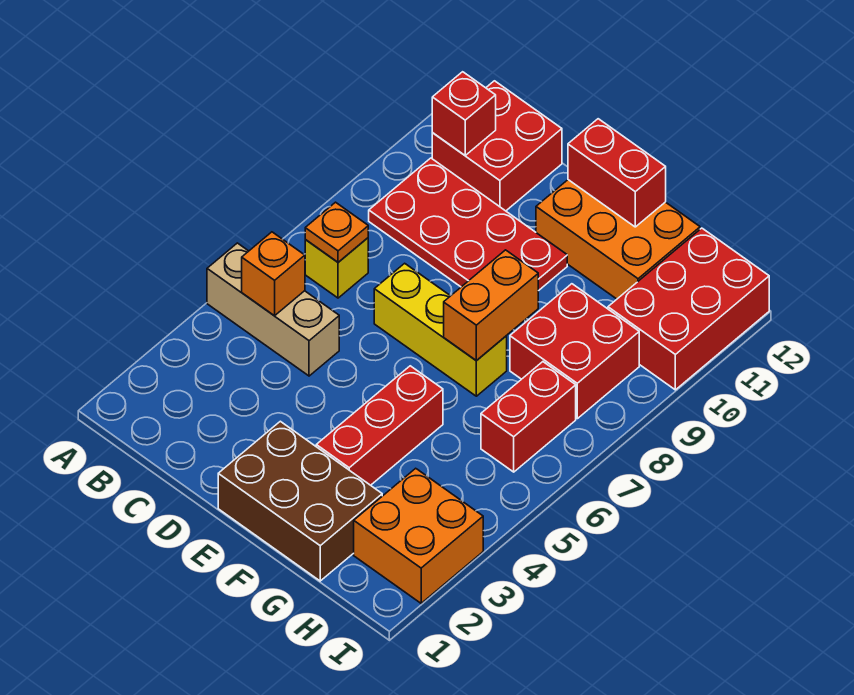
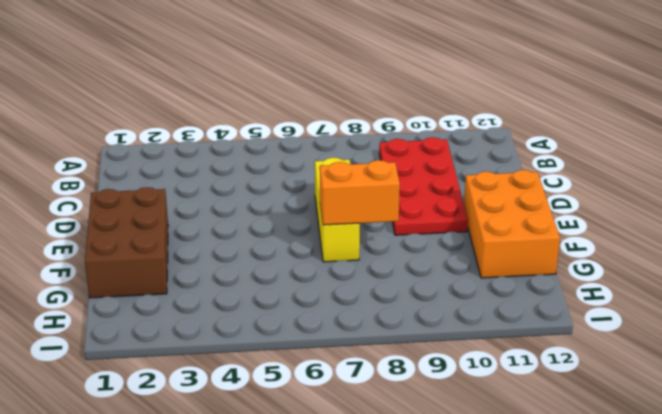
none -> tan brick A5:C5 level 1
none -> yellow brick B7 level 1
none -> red brick B11:C12 level 1

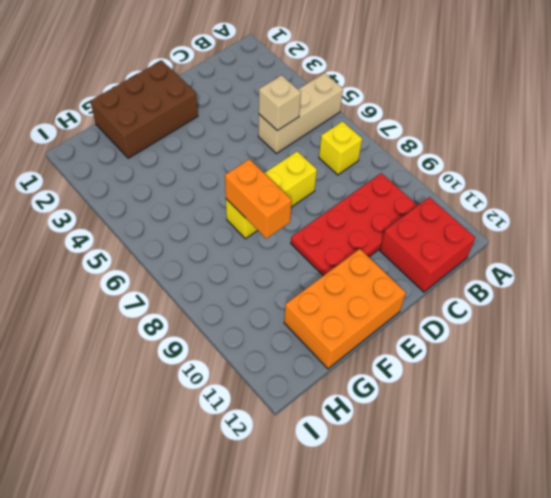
tan brick C5 level 2 -> none
none -> red brick F3:F5 level 1
none -> red brick G8:H9 level 1
none -> orange brick H2:I3 level 1

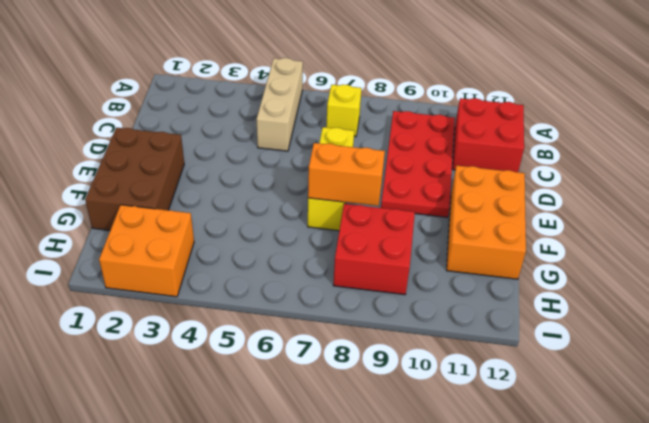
none -> red brick F3:F5 level 1
none -> red brick H6:H7 level 1
none -> red brick H10:I12 level 1

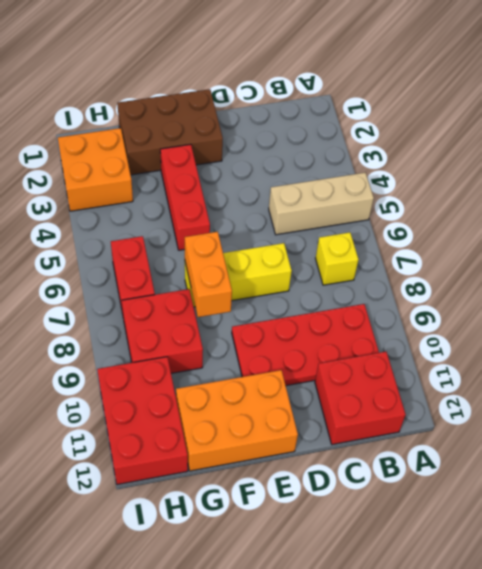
none -> orange brick B5 level 2
none -> orange plate B7 level 2
none -> red brick B11 level 2

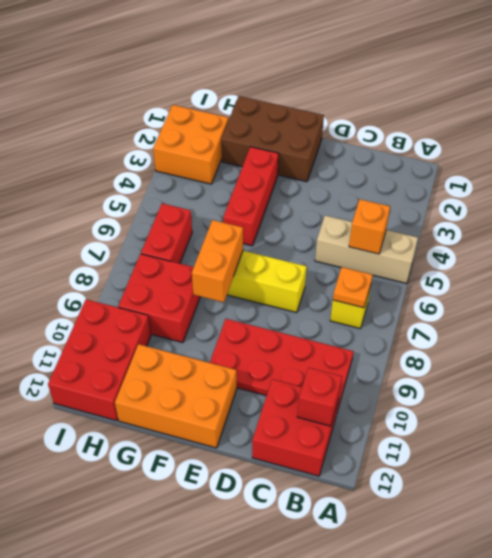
none -> red brick E12:F12 level 2

